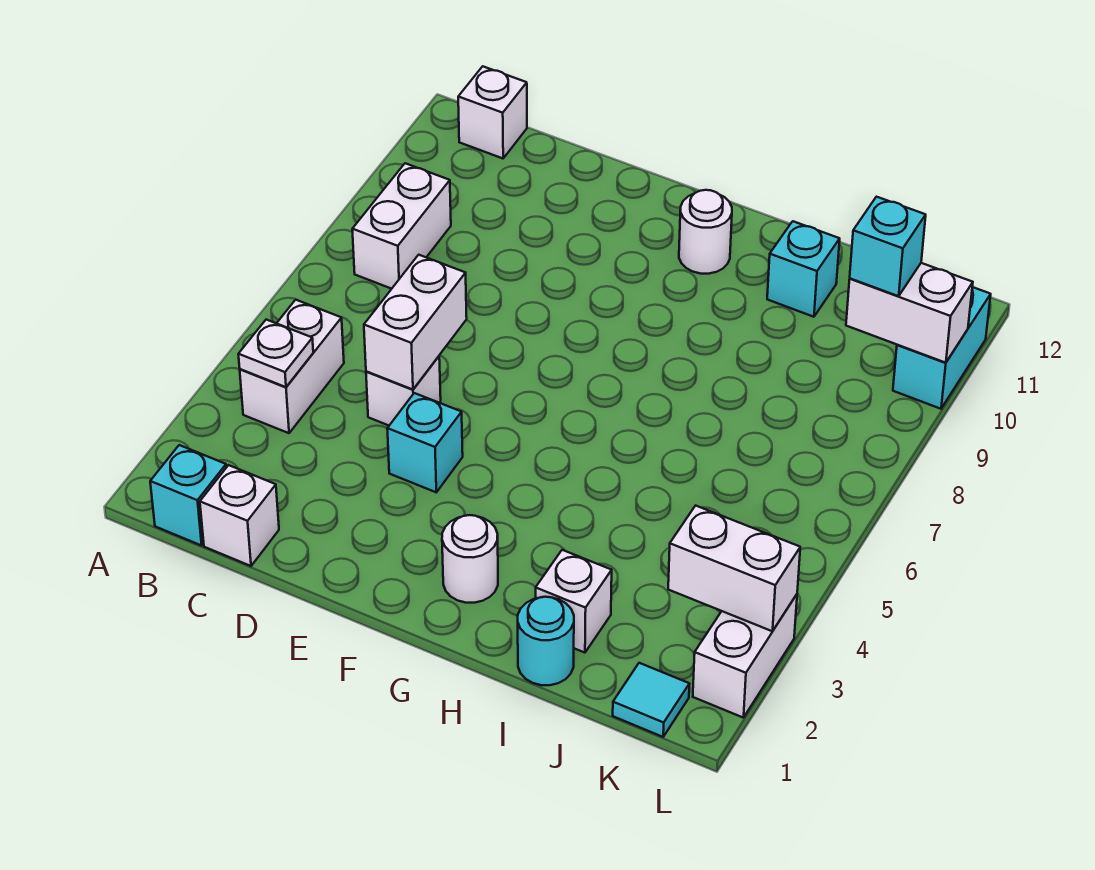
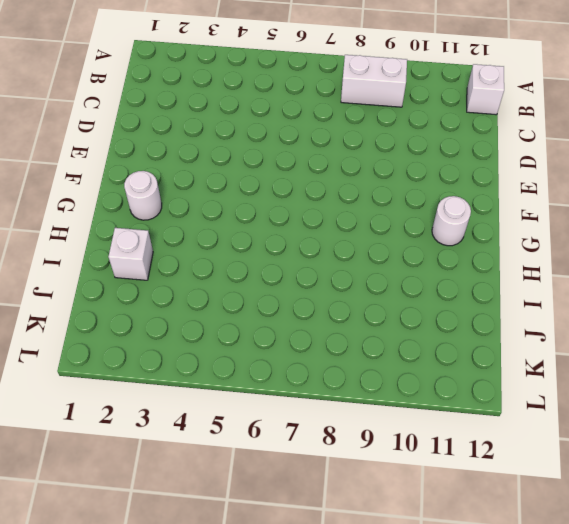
none -> cyan brick B1 level 1
none -> white brick B4:B5 level 1
none -> white brick C1 level 1

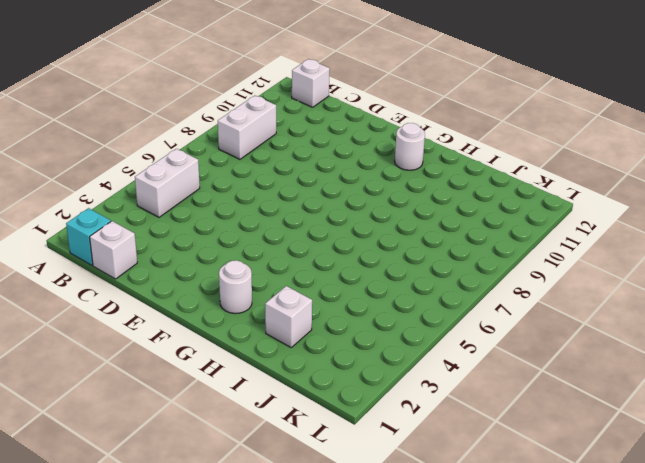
none -> white brick D5 level 1
none -> cyan brick E4 level 1
none -> cyan round brick I1 level 1

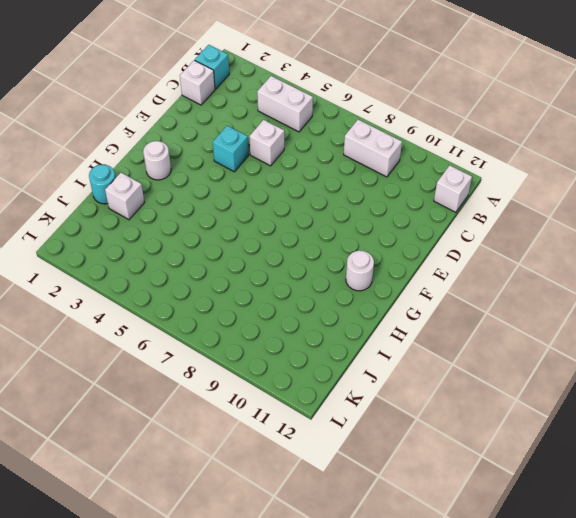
none -> cyan brick I11 level 1
none -> cyan tile K1 level 1
none -> white brick L2:L3 level 1

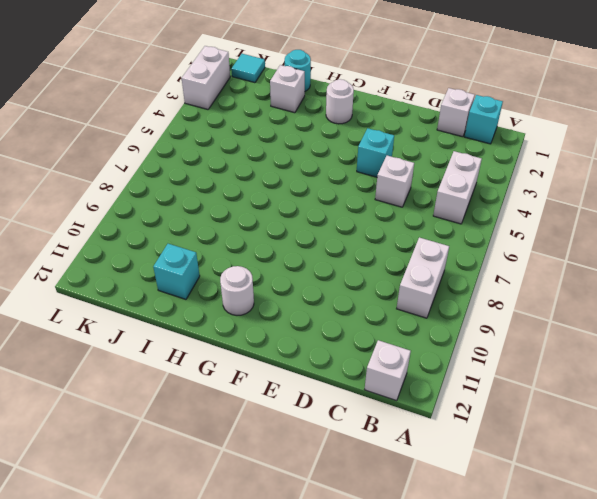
none -> cyan brick L10:L11 level 1
none -> white plate B4 level 2
none -> white brick D5:D6 level 2

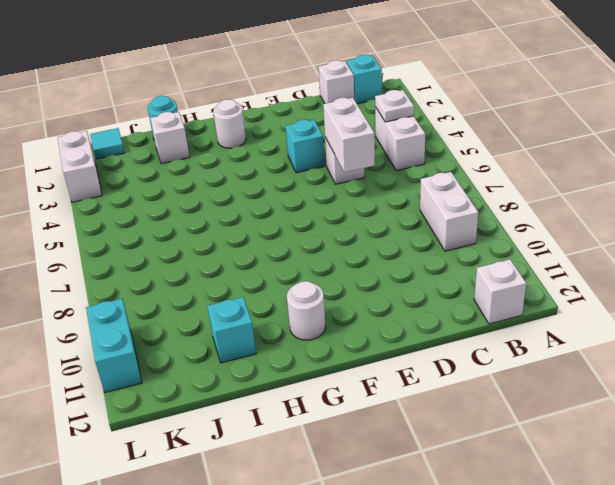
none -> white brick K3:L3 level 2
none -> white brick K10:L10 level 2
none -> cyan brick K10 level 3

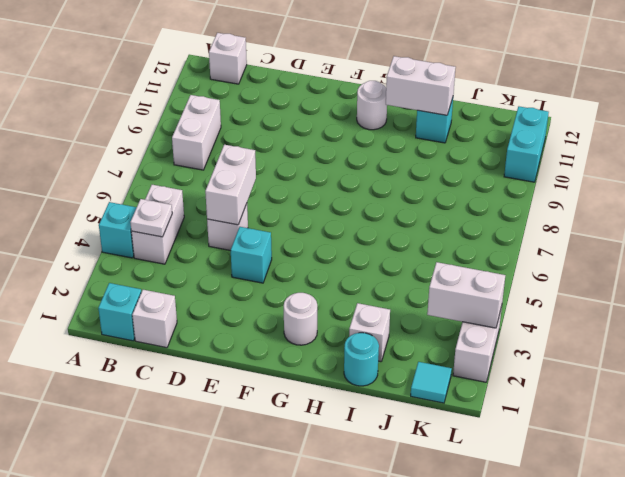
cyan brick A4 level 1 -> cyan brick K10 level 3
white brick H11:I11 level 2 -> white brick K10:L10 level 2

